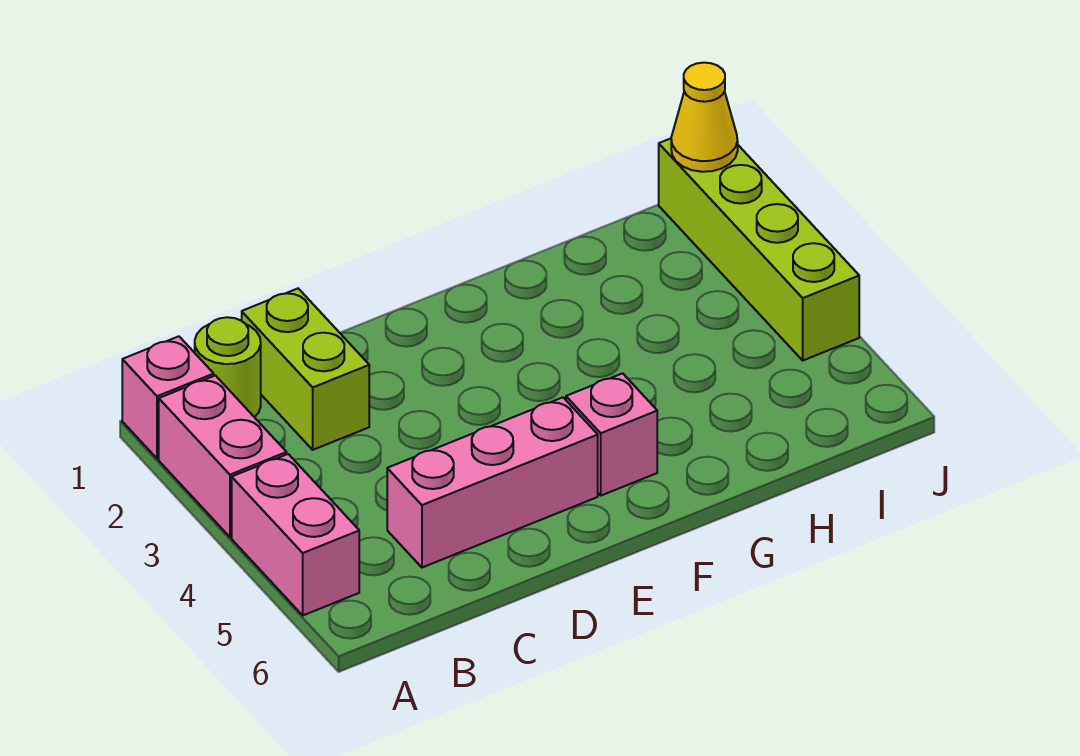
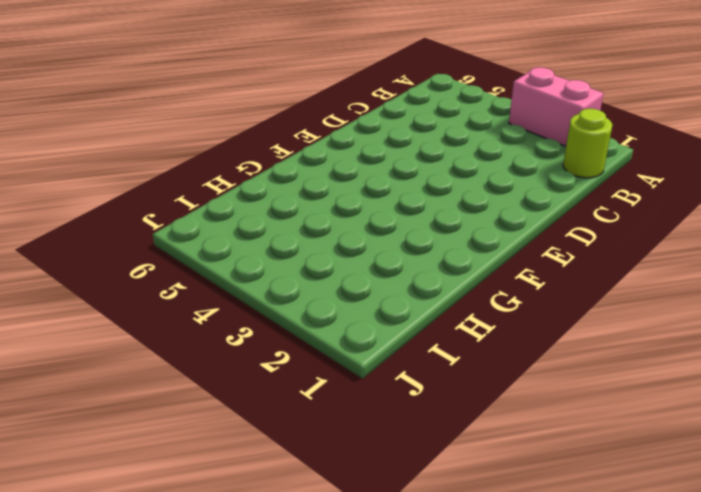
none -> pink brick A1 level 1
none -> pink brick A4:A5 level 1

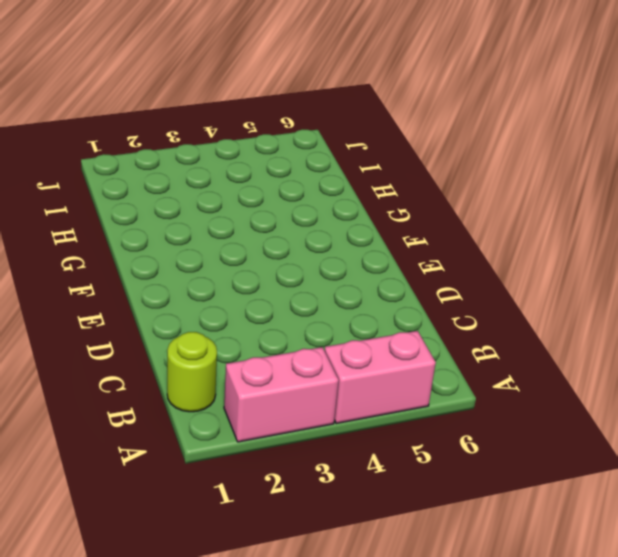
none -> pink brick A1 level 1
none -> lime brick C1:C2 level 1

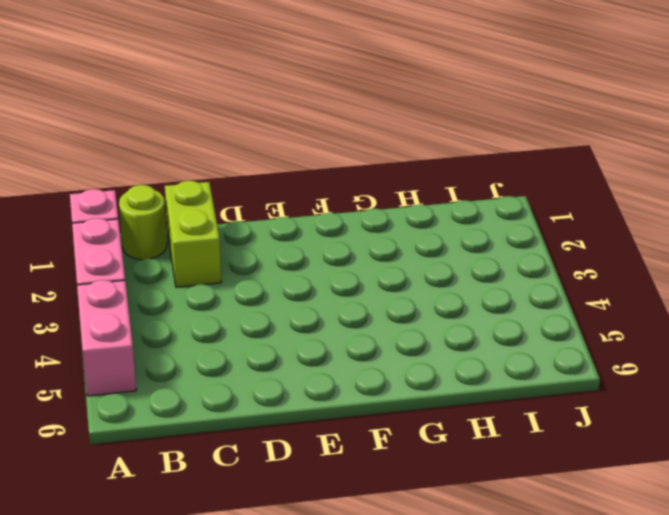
none -> pink brick C5:E5 level 1
none -> pink brick F5 level 1

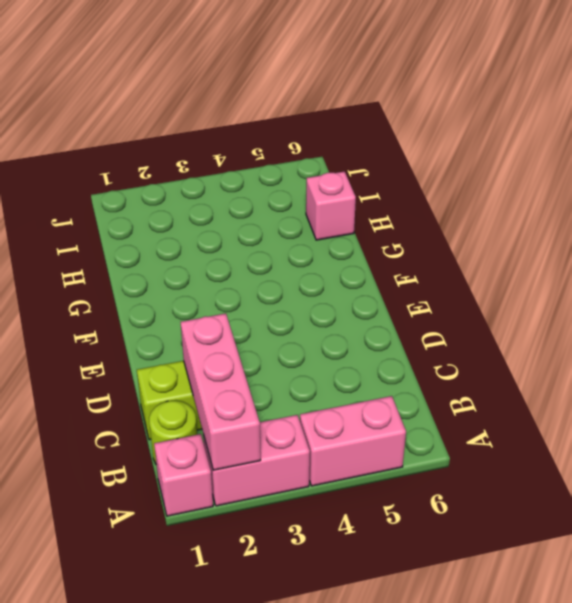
pink brick A2:C2 level 2 -> pink brick C5:E5 level 1
pink brick H6 level 1 -> pink brick F5 level 1
none -> lime brick J1:J4 level 1
none -> yellow cone J1 level 2

